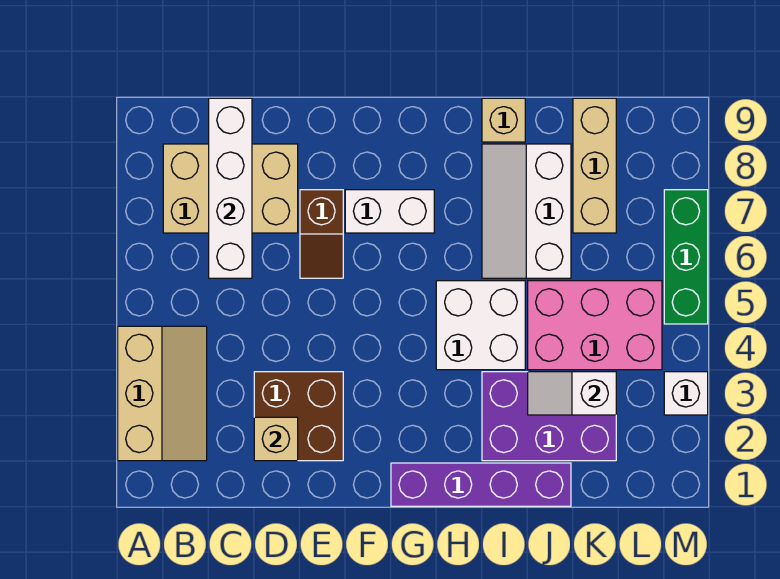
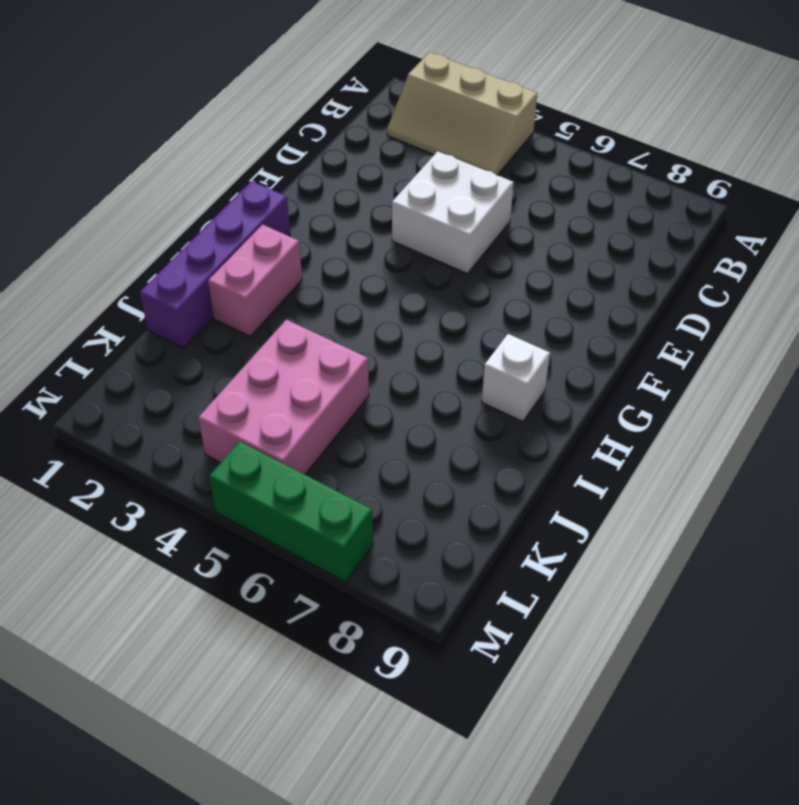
white brick D4:E5 level 1 -> white brick H4:I5 level 1
pink brick H2:I2 level 1 -> purple brick I2:K3 level 1
white brick H8 level 1 -> white brick M3 level 1
none -> tan brick B7:D8 level 1
none -> brown brick D2:E3 level 1
none -> brown slope E6:E7 level 1 top 7

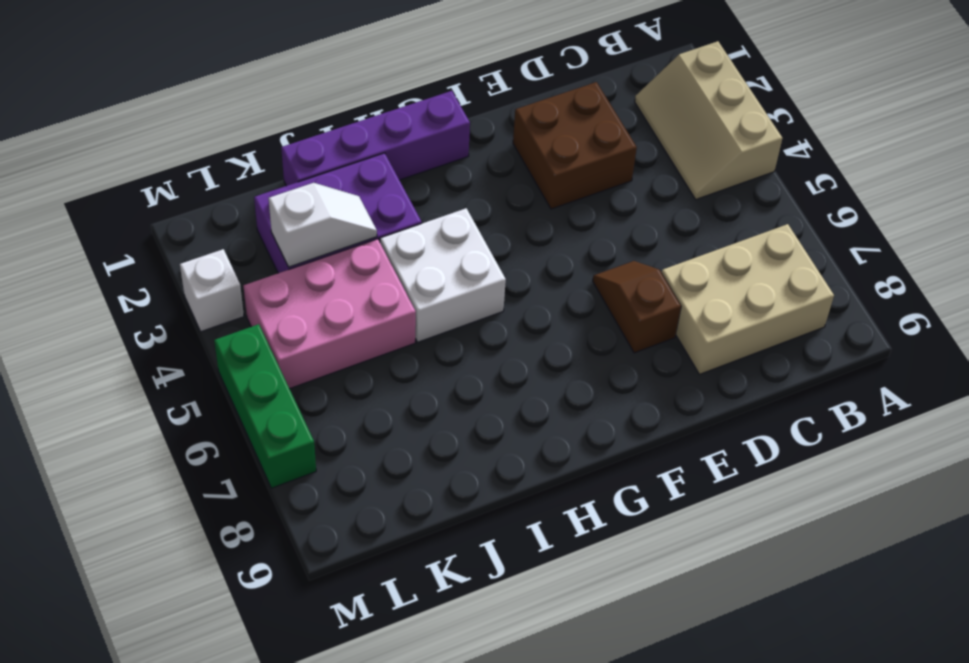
none -> white brick F7:G7 level 1
none -> white slope I6:J8 level 1 top J
none -> tan brick I9 level 1

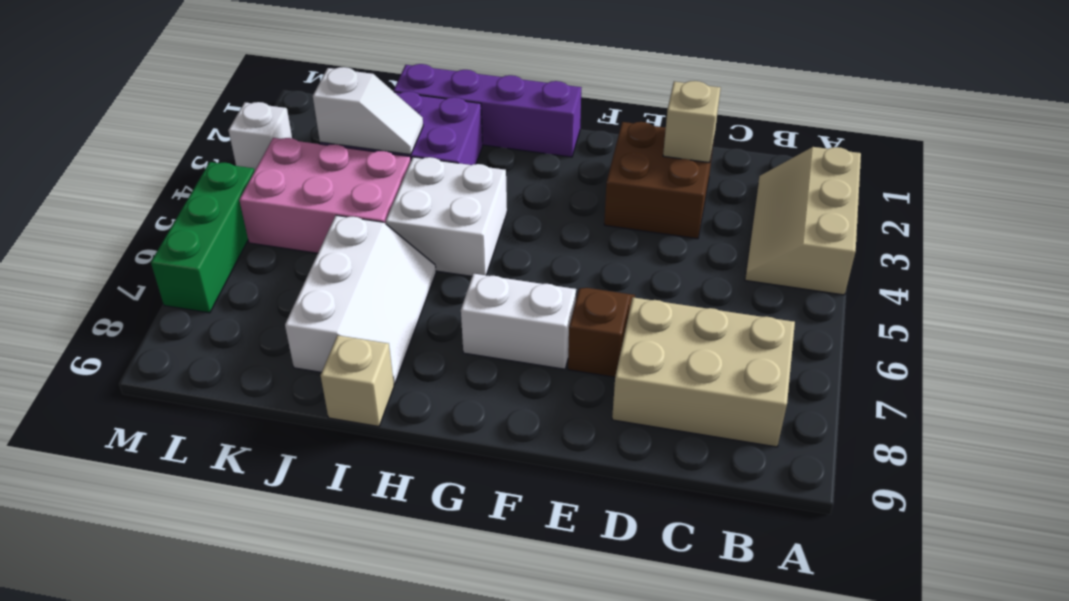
none -> tan brick K7:K9 level 1
none -> white brick C6:C9 level 2

